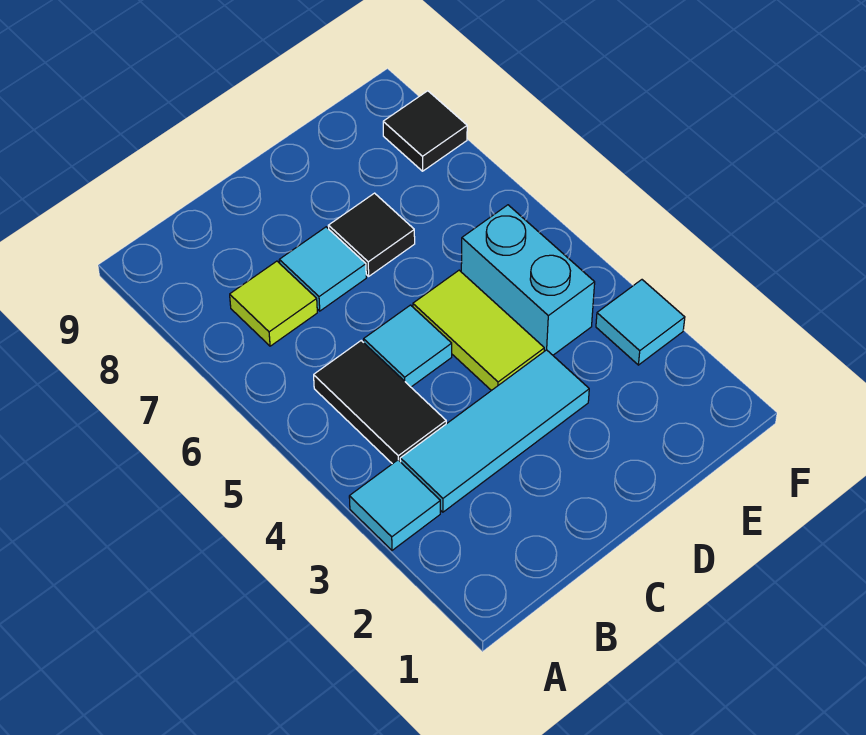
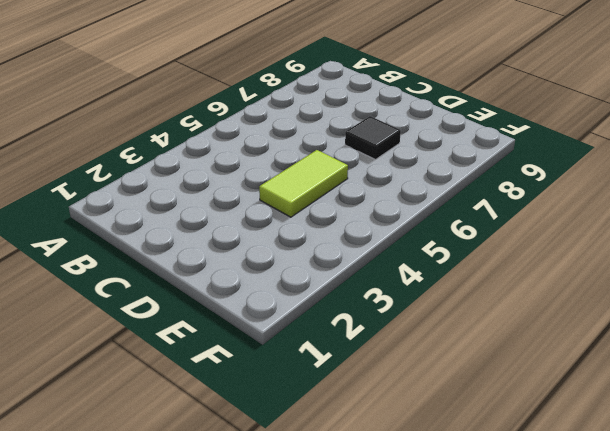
none -> cyan tile A3 level 1
none -> cyan tile B3:D3 level 1

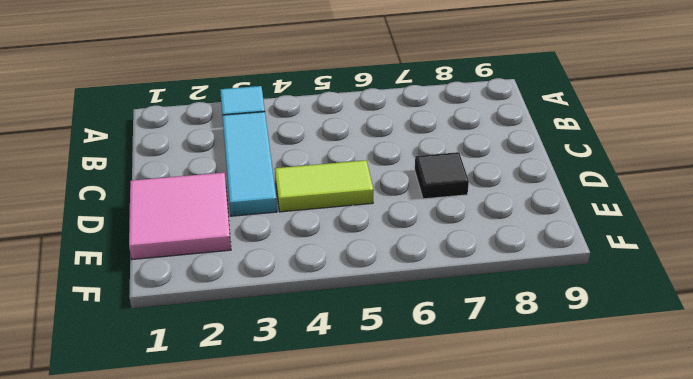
pink tile D1:E2 level 1 -> none
none -> black tile B4:B5 level 1
none -> lime tile B7 level 1

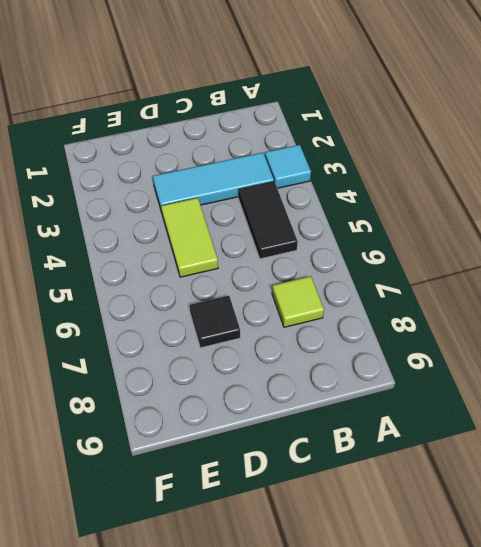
none -> cyan tile C5 level 1
none -> cyan tile C7 level 1

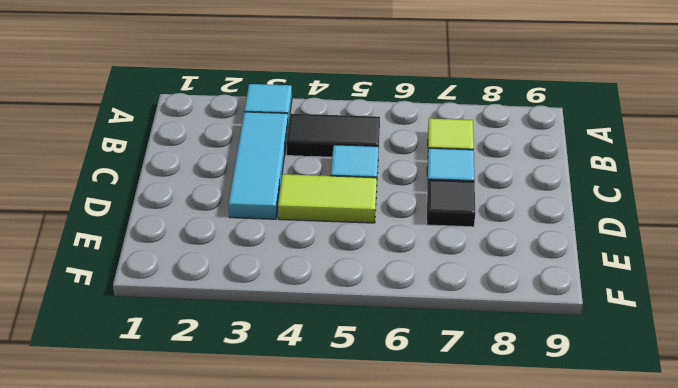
none -> cyan brick E4:E5 level 1
none -> cyan tile F3 level 1

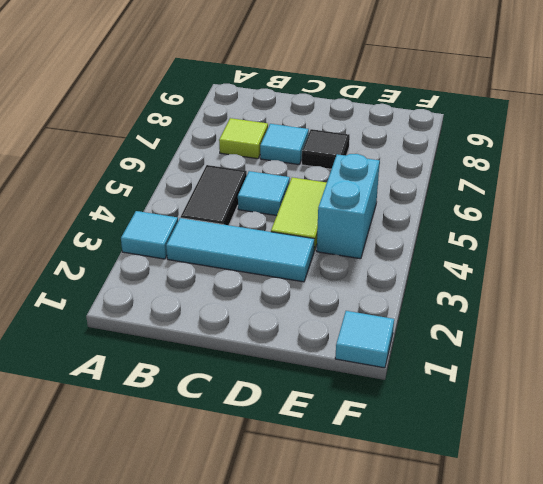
cyan tile F1 level 1 -> cyan tile F3 level 1
none -> black tile F8 level 1

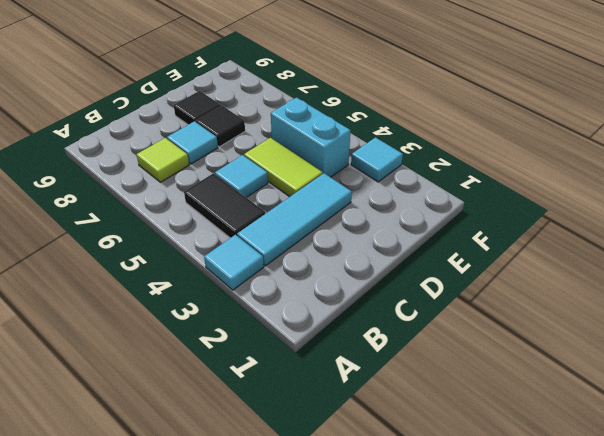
black tile D8 level 1 -> black tile F8 level 1

